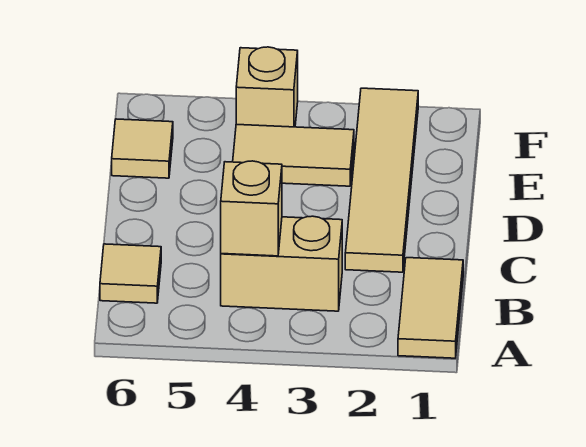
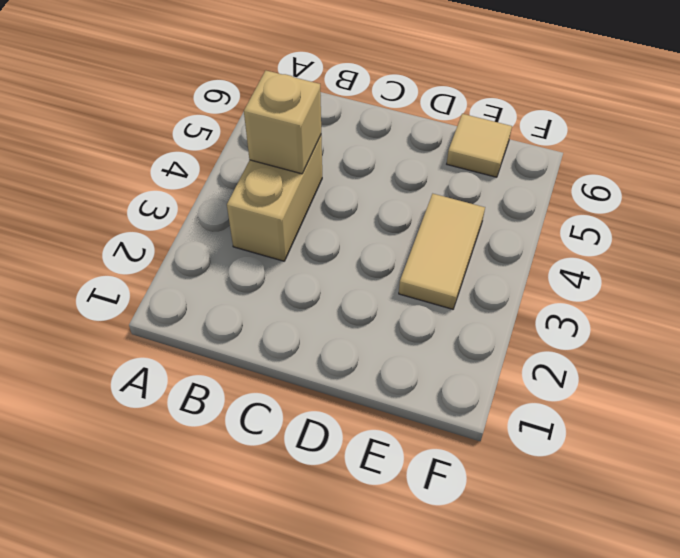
none -> tan tile A1:B1 level 1
none -> tan tile B6 level 1

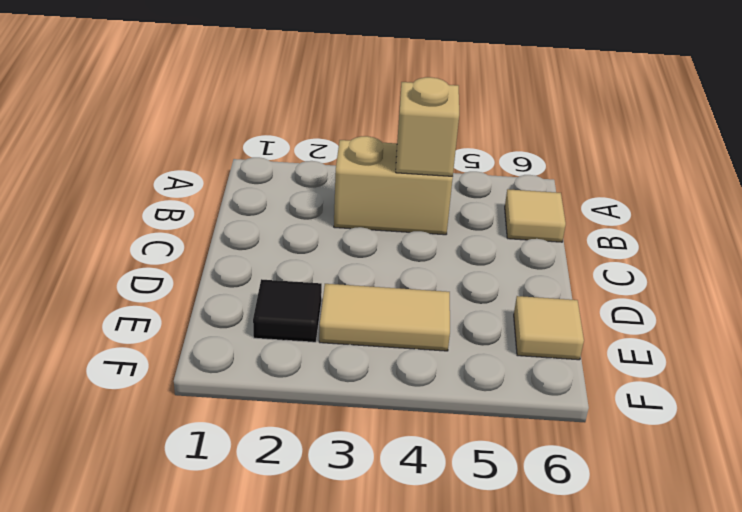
black tile E2 level 1 -> tan tile C2:F2 level 1
none -> tan tile A1:B1 level 1
none -> tan brick F4 level 1

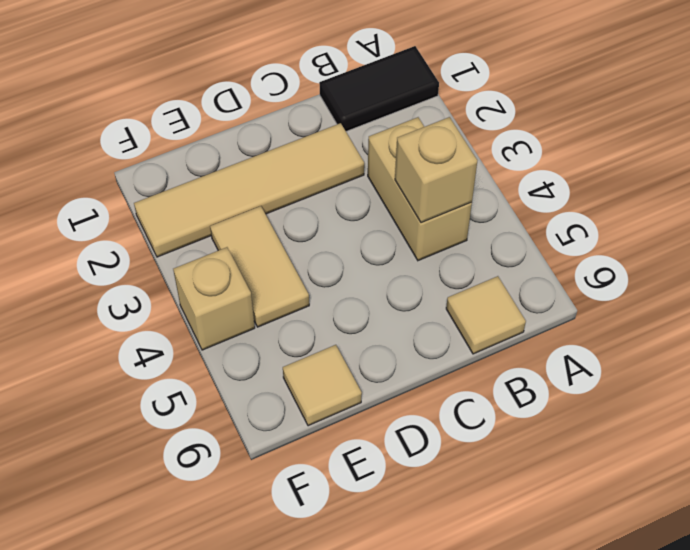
black tile A1:B1 level 1 -> tan tile A1:B1 level 1

